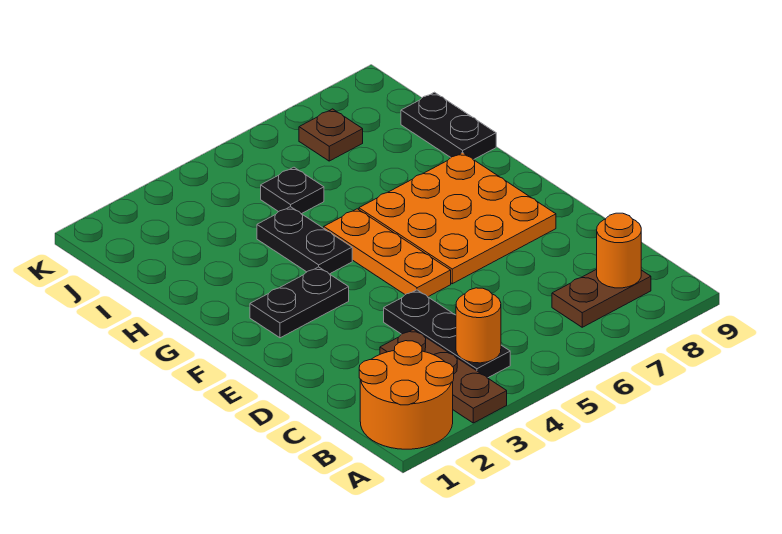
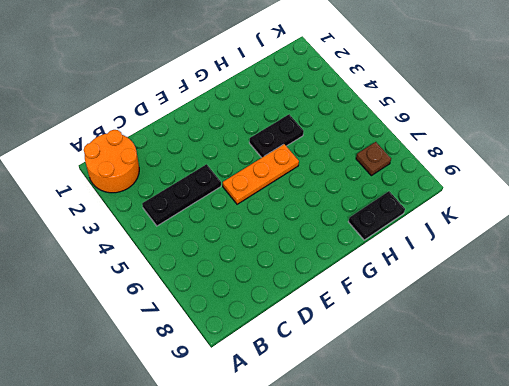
none -> brown plate A3:C3 level 1
none -> brown plate B7:B8 level 1
none -> orange plate E6:G8 level 1

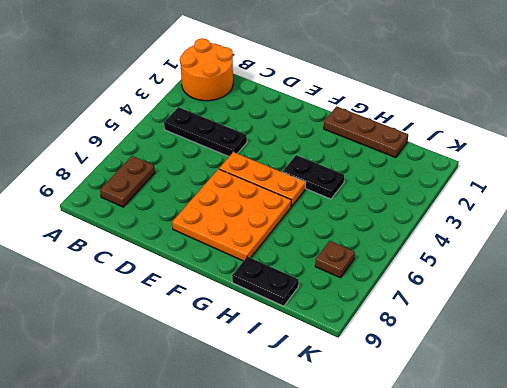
brown plate G1:I1 level 1 -> brown plate A3:C3 level 1
none -> black plate F2:F3 level 1
none -> black plate I5 level 1
none -> orange round brick B4 level 2

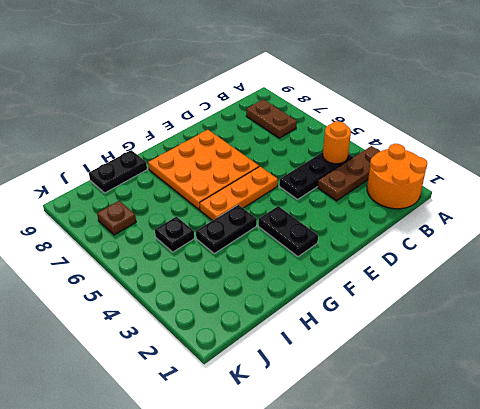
none -> orange round brick B8 level 2

